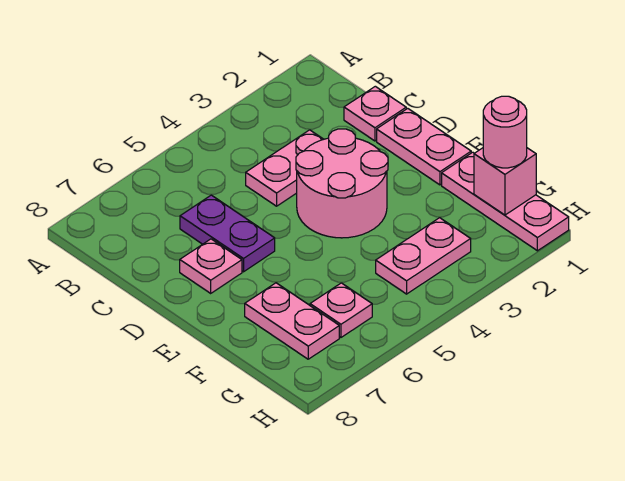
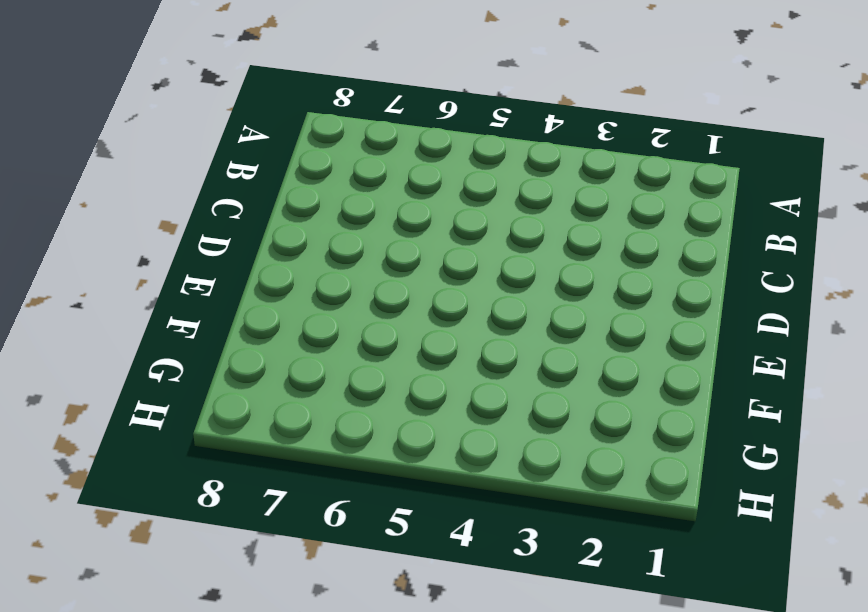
none -> pink plate C1 level 1
none -> pink plate C3:C4 level 1
none -> purple plate C6:D6 level 1

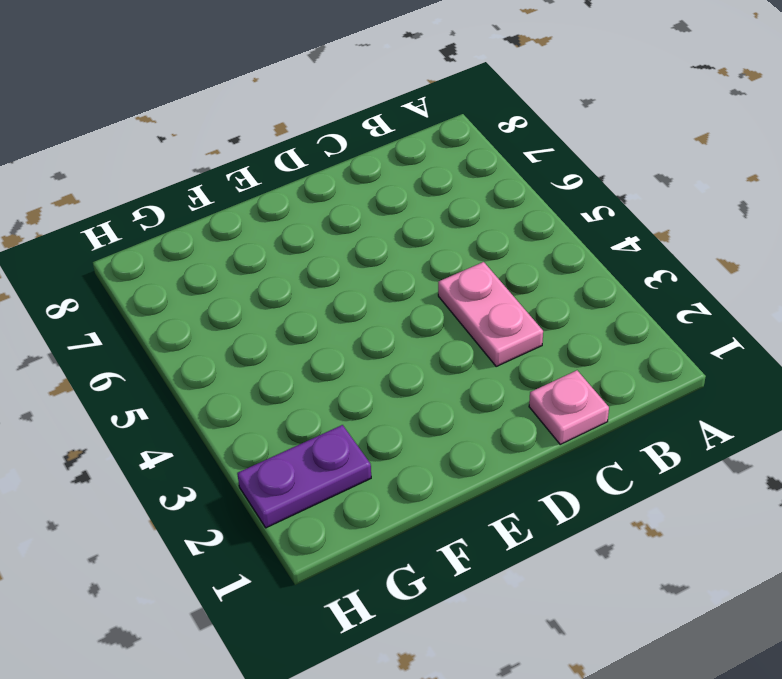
purple plate G2:H2 level 1 -> purple plate C6:D6 level 1
none -> pink plate D1:E1 level 1
none -> pink round brick D3:E4 level 1
none -> pink plate D7 level 1

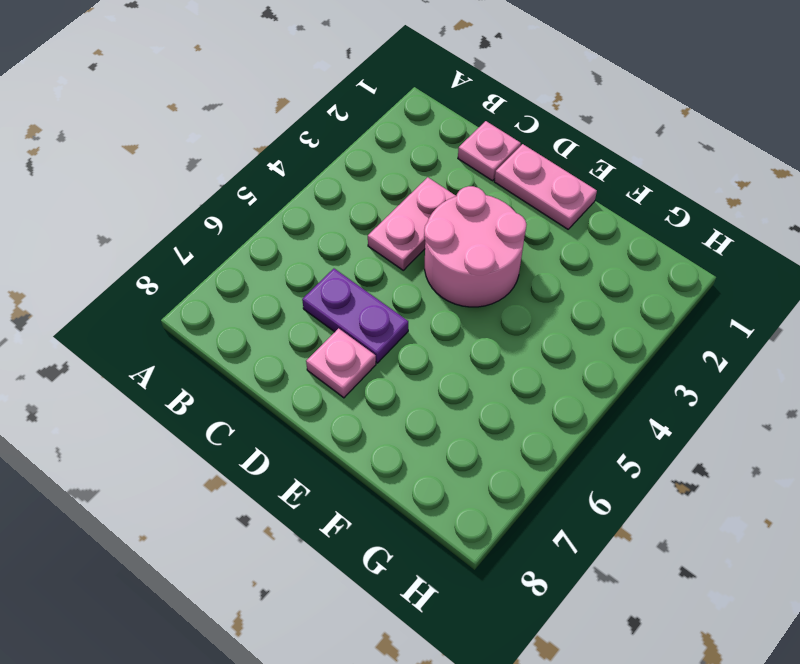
none -> pink plate F1:H1 level 1
none -> pink plate F7:G7 level 1
none -> pink plate G3:G4 level 1

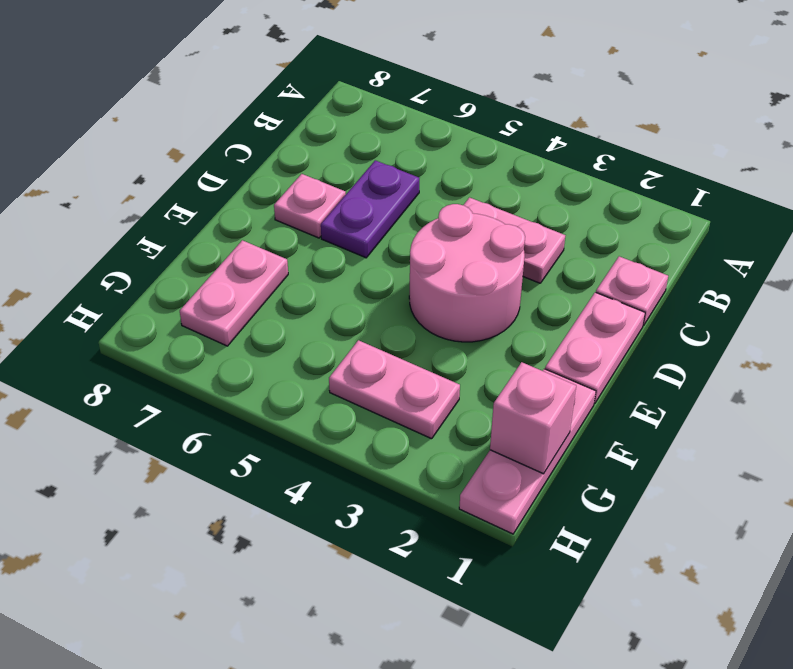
none -> pink plate G6 level 1
none -> pink round brick G1 level 3

